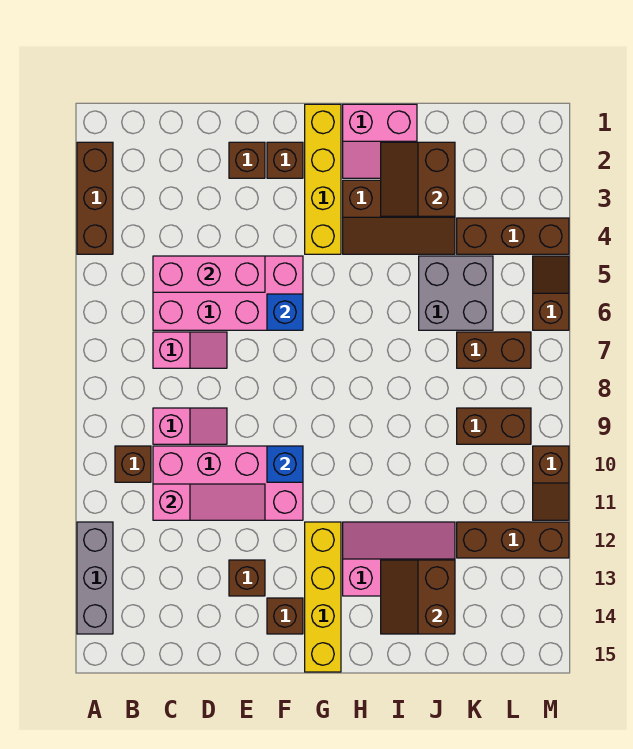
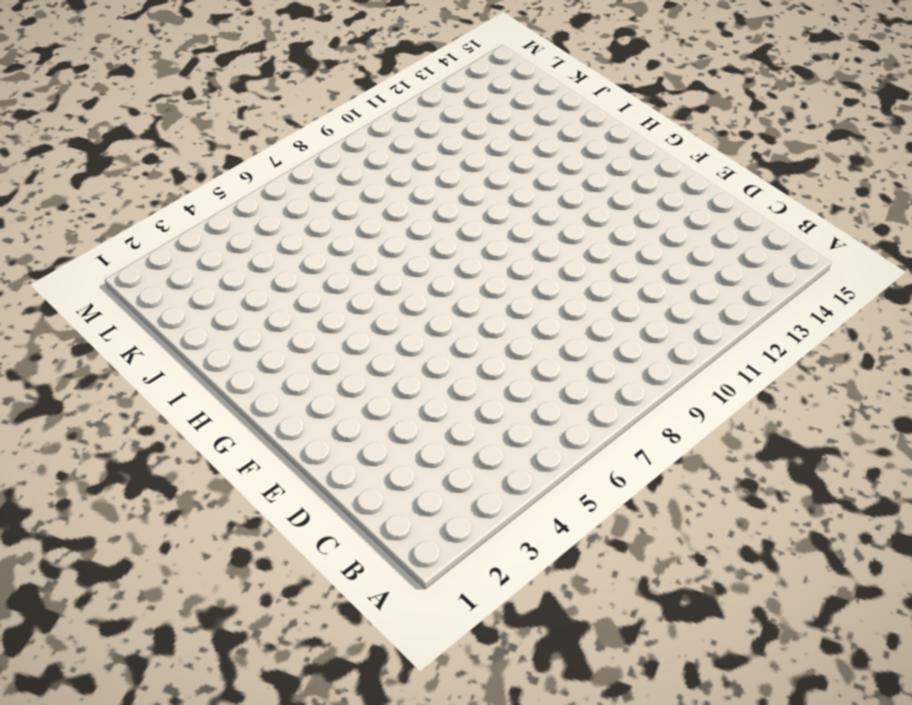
none -> brown brick A2:A4 level 1
none -> grey brick A12:A14 level 1
none -> brown brick B10 level 1

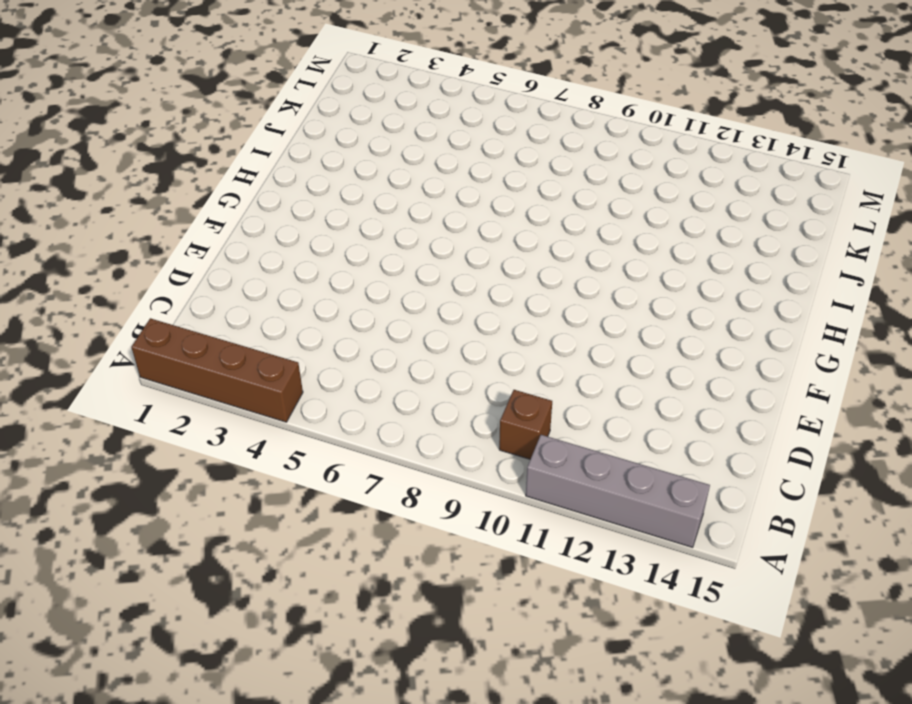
brown brick A1:A4 level 1 -> brown brick A2:A4 level 1
grey brick A11:A14 level 1 -> grey brick A12:A14 level 1
none -> pink brick C5:F6 level 1
none -> pink slope C7:D7 level 1 top C
none -> pink slope C9:D9 level 1 top C

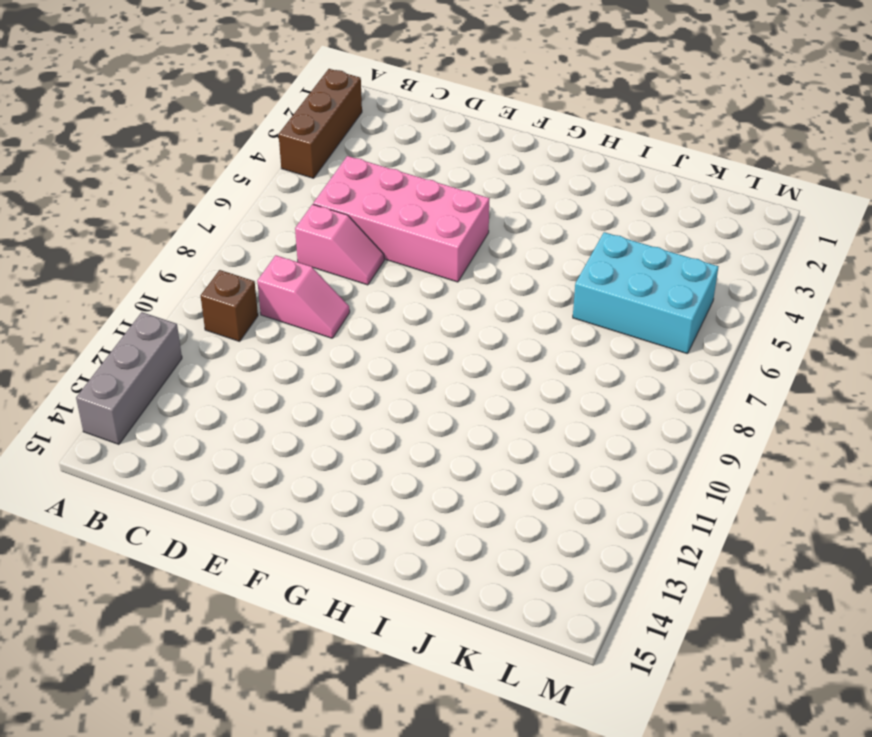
cyan brick J5:L6 level 1 -> grey brick J5:K6 level 1
none -> pink brick C10:F11 level 1
none -> brown brick E2 level 1
none -> brown brick E13 level 1

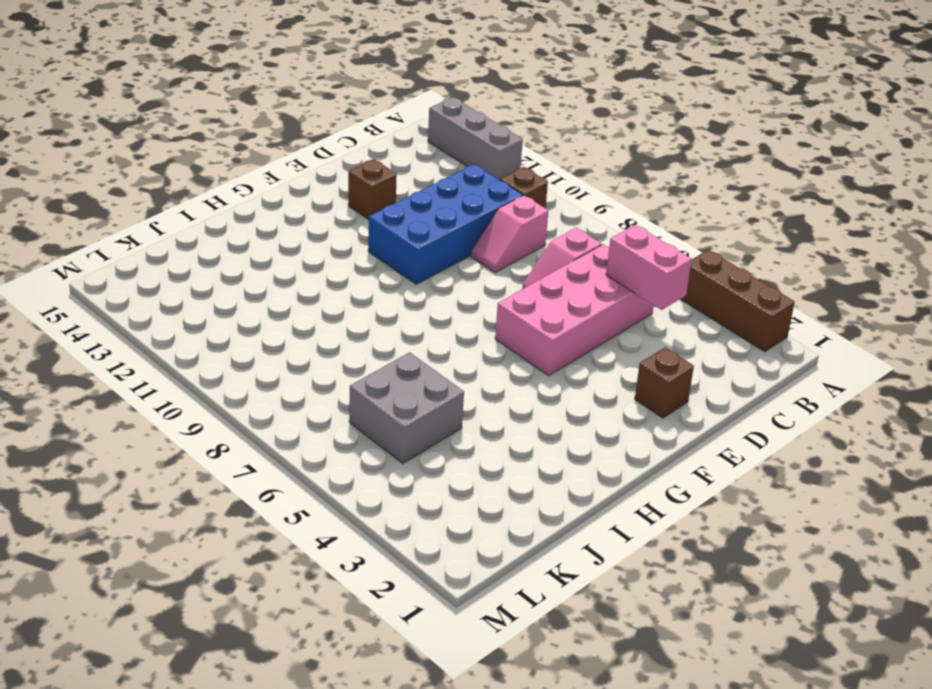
pink brick C4:C5 level 2 -> pink brick C5:E5 level 2
blue brick C10:F11 level 1 -> pink brick C10:F11 level 1
none -> brown brick F2 level 1
none -> brown brick F14 level 1
none -> yellow brick G1:G4 level 1

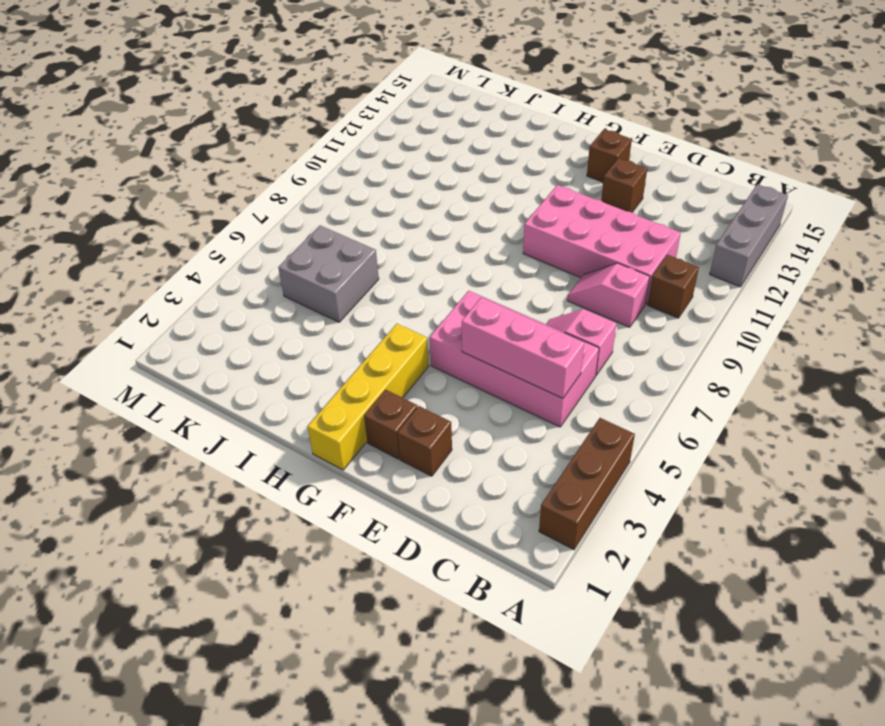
none -> yellow brick G12:G15 level 1
none -> pink slope H1:I2 level 1 top 1
none -> brown slope H3:J4 level 1 top 3

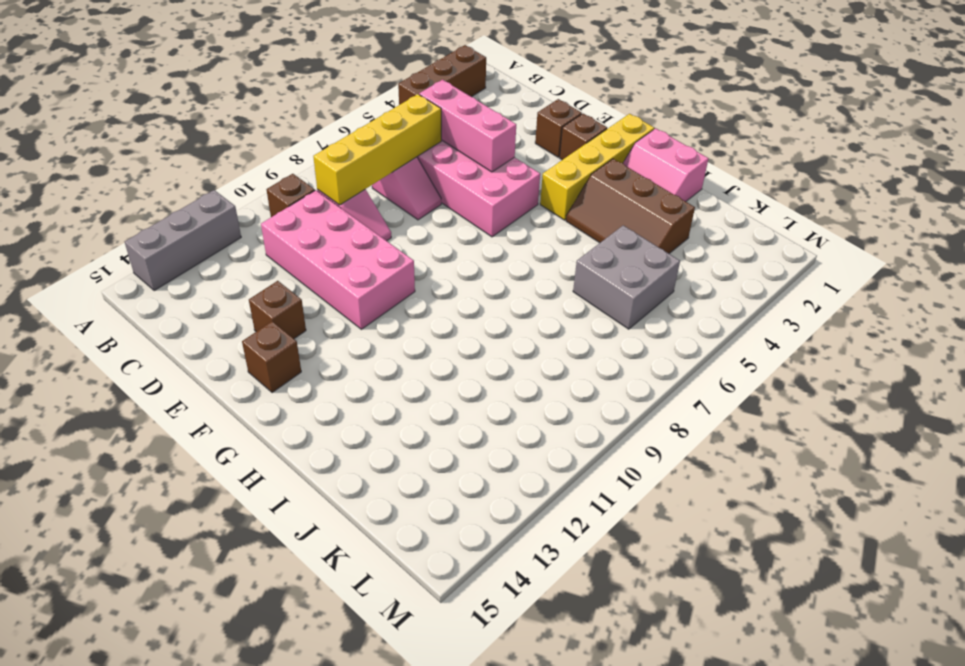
yellow brick C6:C9 level 2 -> yellow brick G12:G15 level 1
none -> pink slope H12:J13 level 1 top 13
none -> brown brick K4:M4 level 1
none -> brown brick K7:L7 level 1

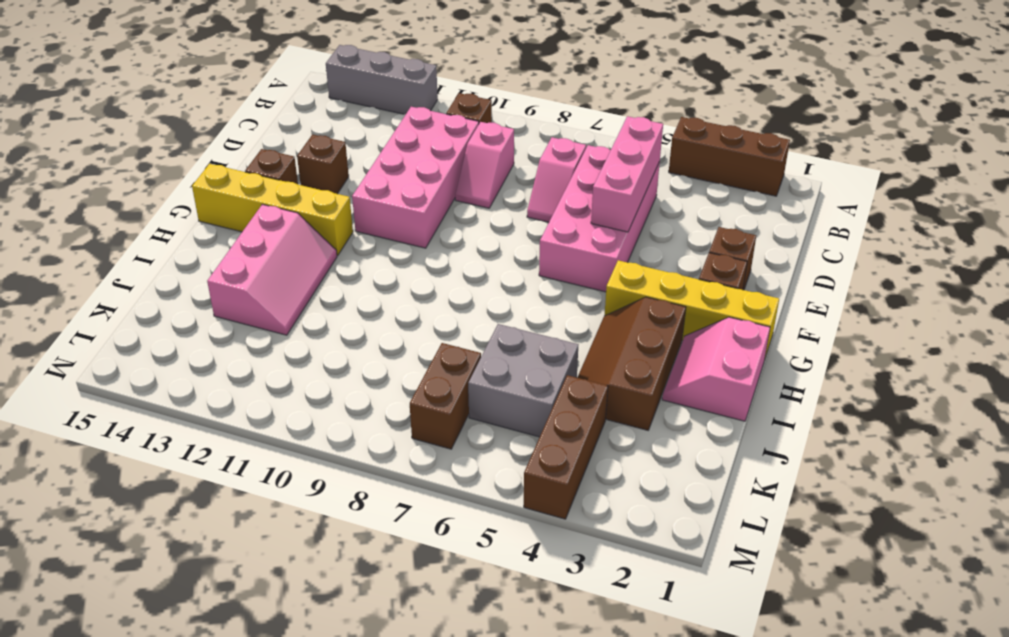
none -> brown brick K9:L9 level 1
none -> brown brick K12:M12 level 1
none -> brown slope M5:M6 level 1 top 6

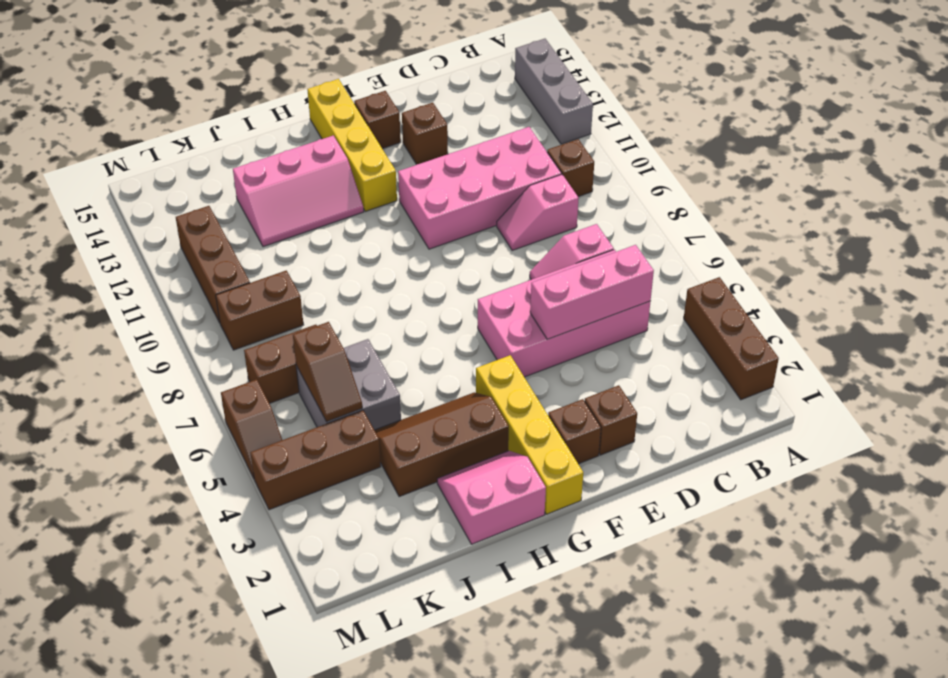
brown slope K5:K6 level 2 top 6 -> brown slope M10:M11 level 1 top 10
brown brick L10:L12 level 1 -> brown brick K12:M12 level 1
none -> pink slope C11:E11 level 2 top C
none -> blue brick F6 level 2
none -> blue brick F10 level 2

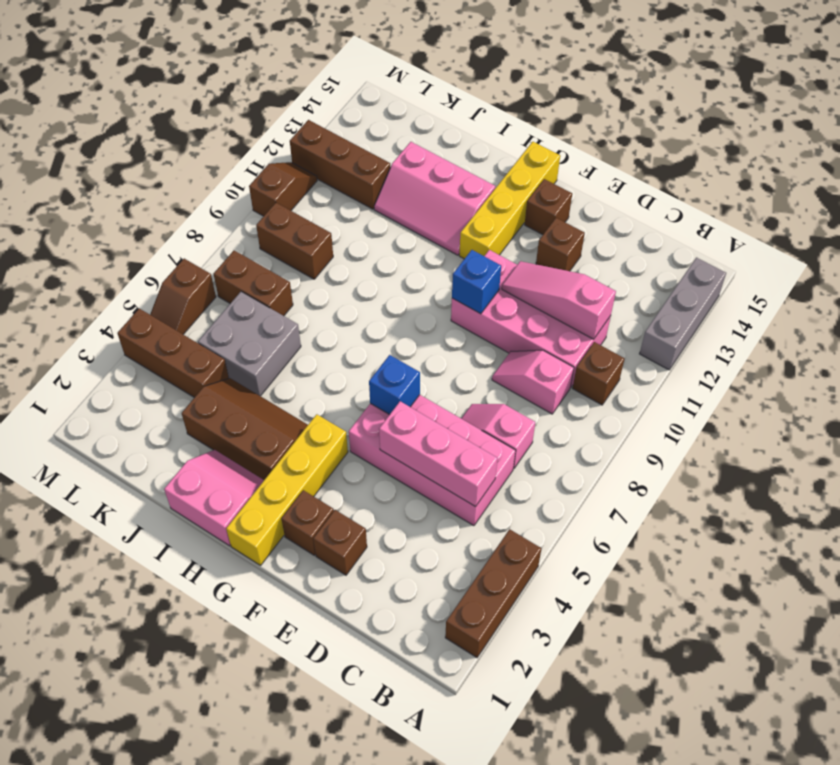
none -> brown slope I2:J3 level 2 top J
none -> brown slope I13:J14 level 2 top J

